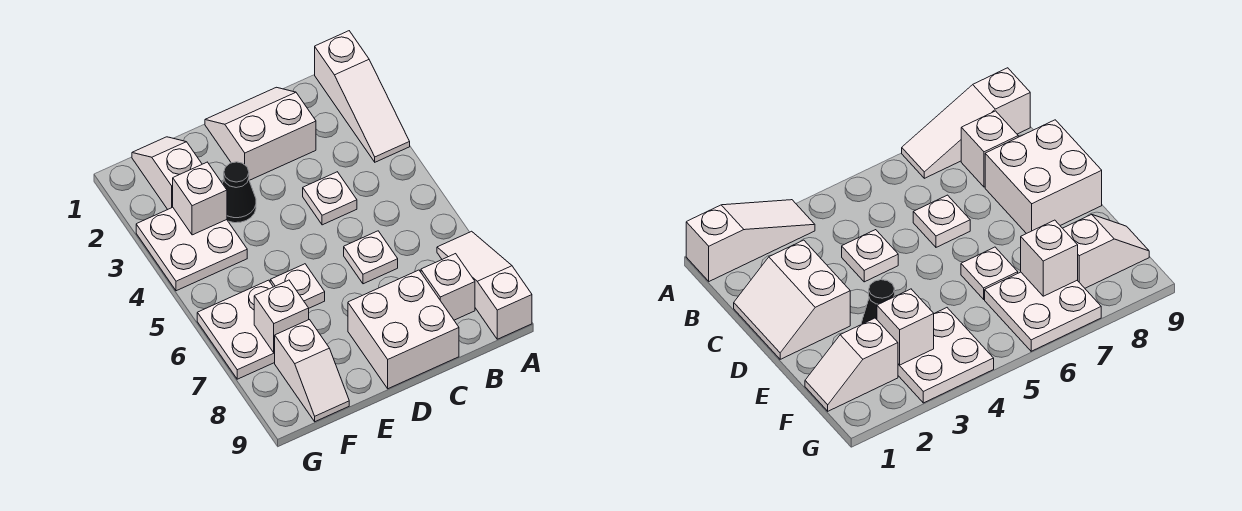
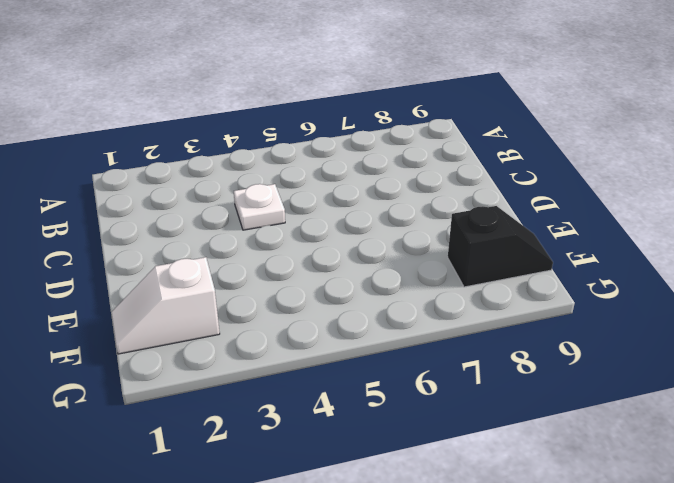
black slope F8:F9 level 1 top 8 -> white slope F8:F9 level 1 top 8
none -> white slope A1:A3 level 1 top 1
none -> white slope A7:A9 level 1 top 9
none -> white brick B8 level 1

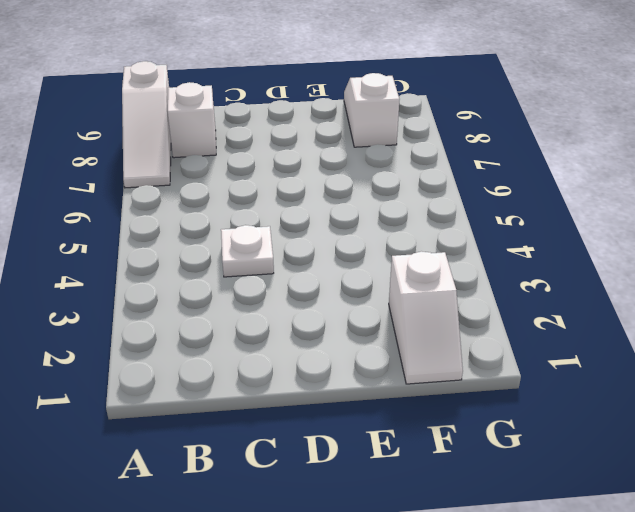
none -> white slope A1:A3 level 1 top 1
none -> white slope C1:D2 level 1 top 2
none -> white plate C6 level 1

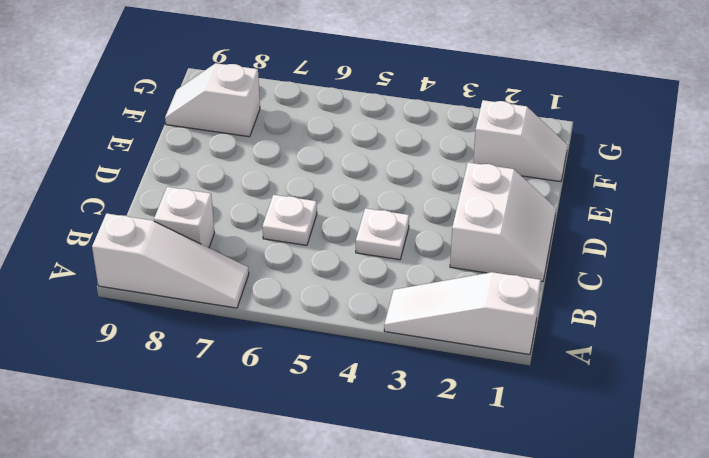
none -> white brick C8:D9 level 1
none -> black cone E3 level 1
none -> white plate E6 level 1

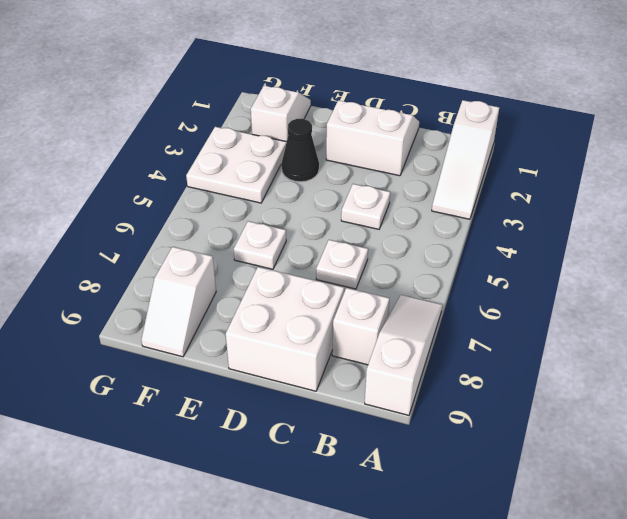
none -> white plate F6:G7 level 1
none -> white brick F3 level 2
none -> white brick F7 level 2

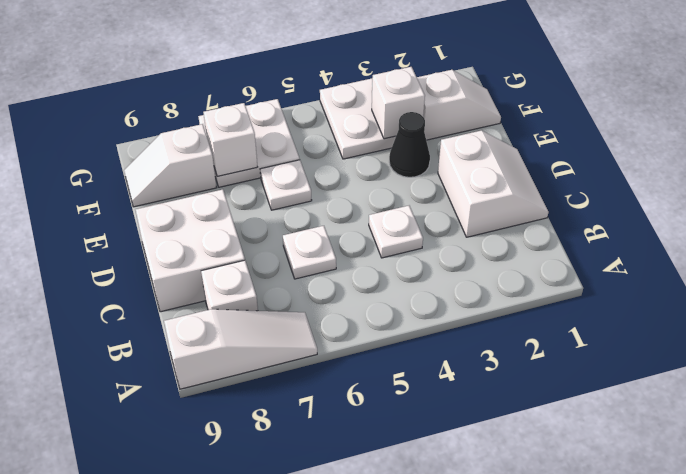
none -> white slope A1:A3 level 1 top 1

